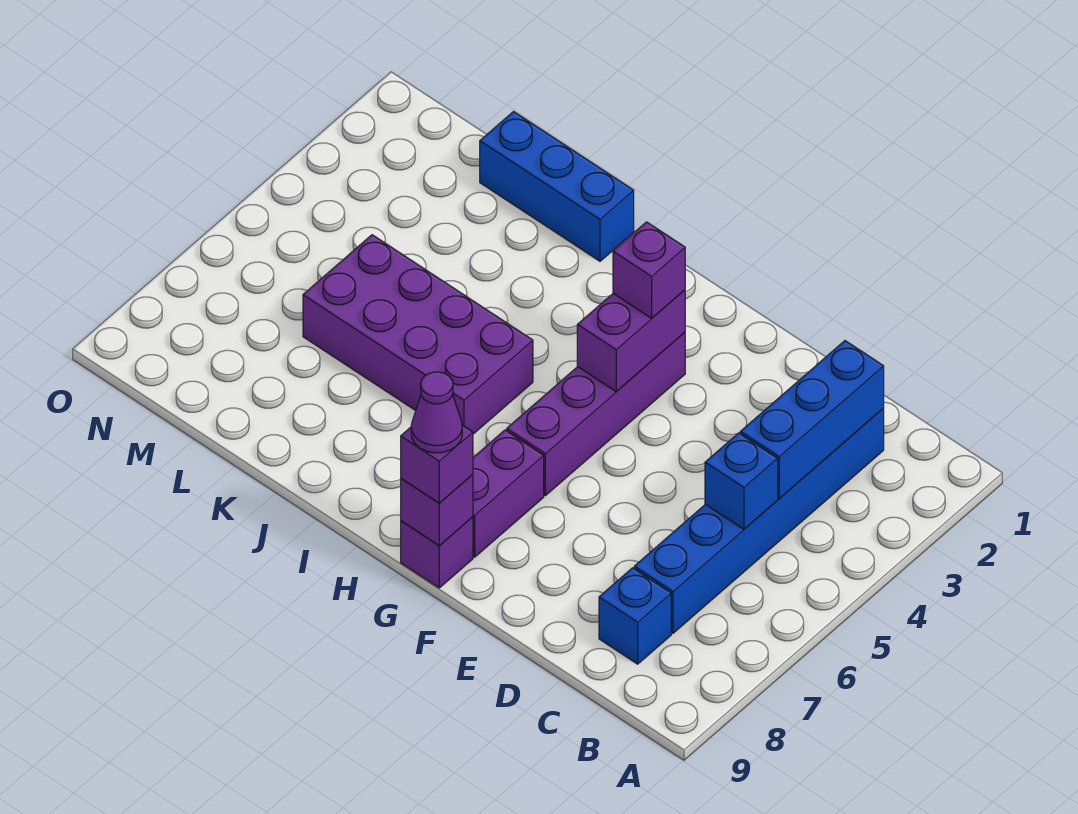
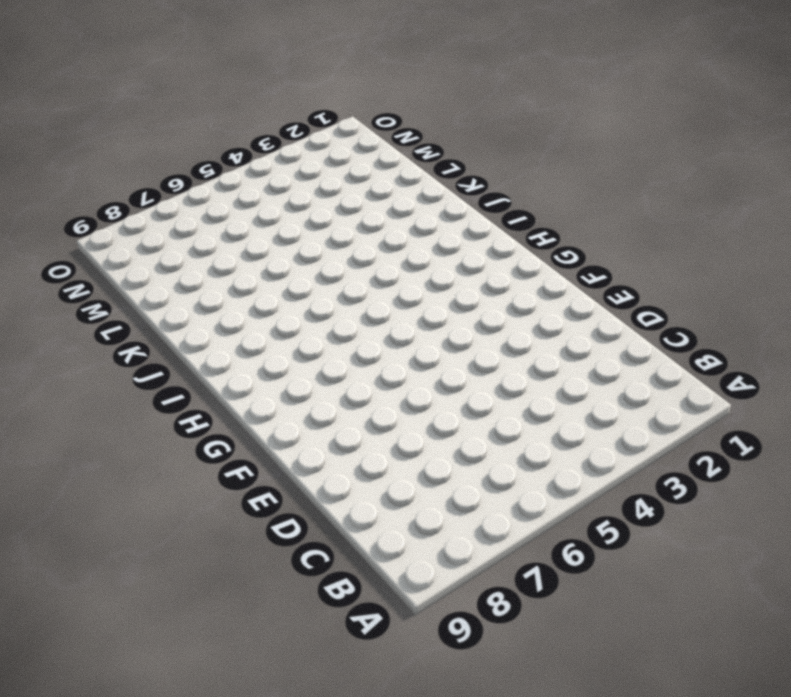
none -> blue brick C2:C7 level 1
none -> blue brick C8 level 1
none -> purple brick G3:G6 level 1

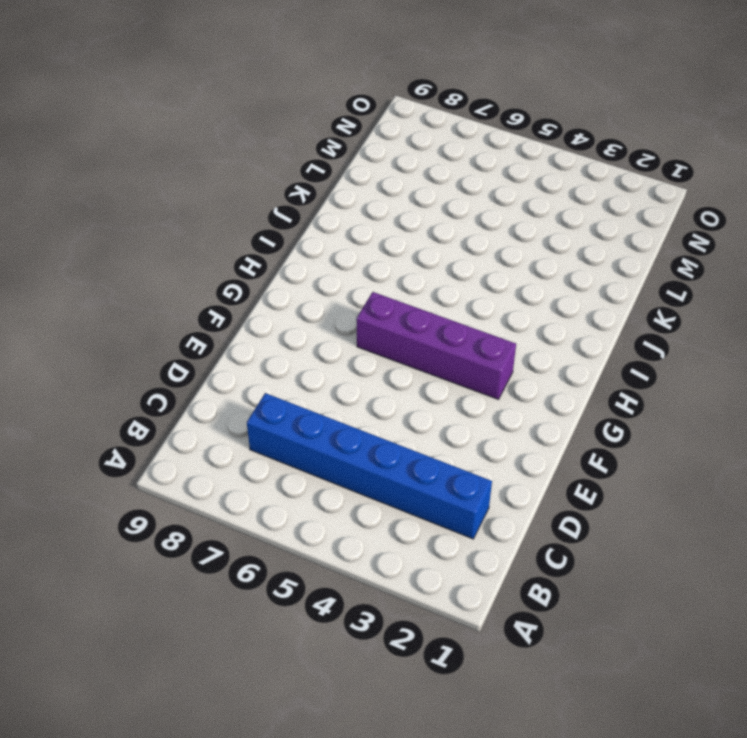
none -> blue brick C8 level 1
none -> purple brick G7:G8 level 1
none -> purple brick G9 level 1

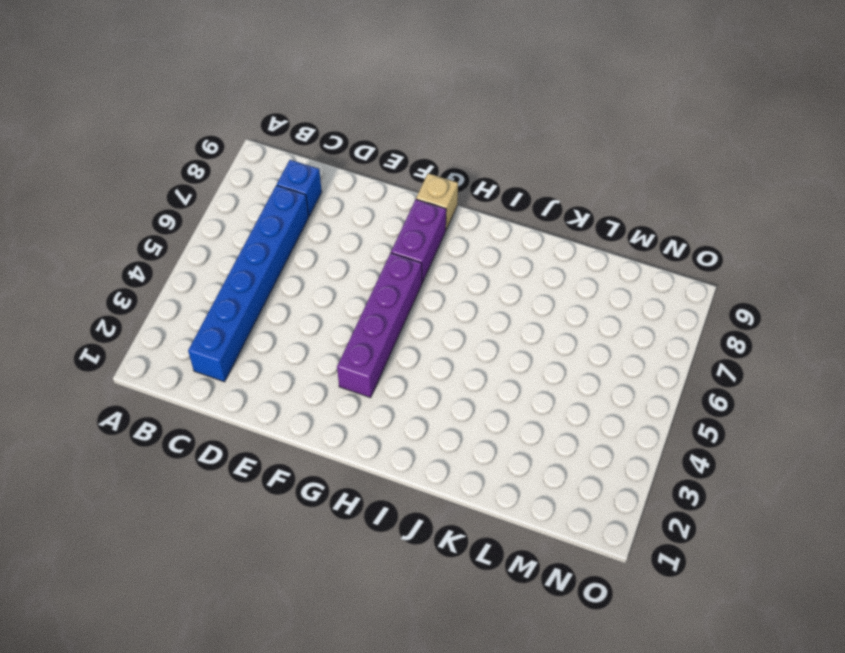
tan brick G9 level 1 -> purple brick G9 level 1
none -> purple brick I5:L6 level 1
none -> blue brick J1:L1 level 1
none -> blue brick C2:C4 level 2

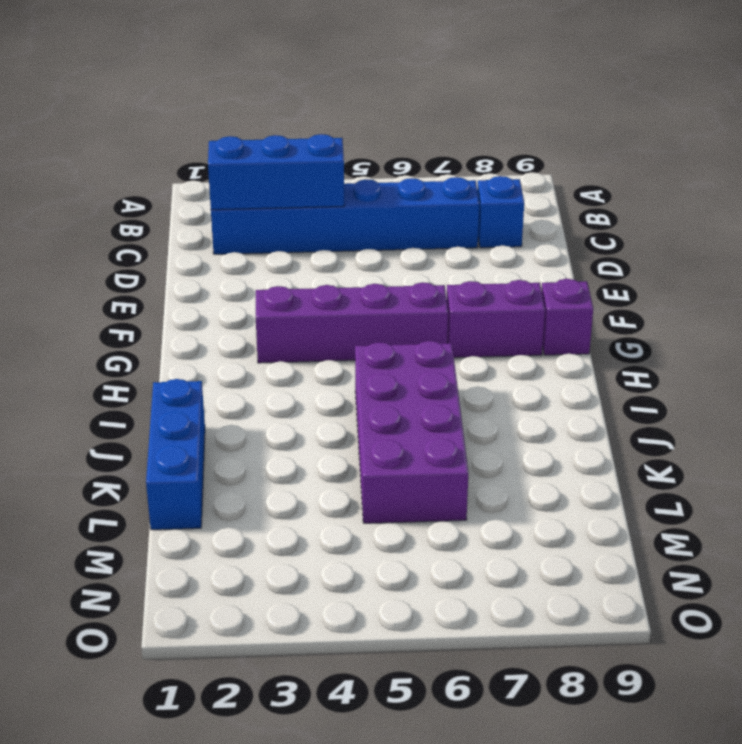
none -> blue brick C5 level 2
none -> purple brick G3:G4 level 2
none -> purple brick G9 level 2

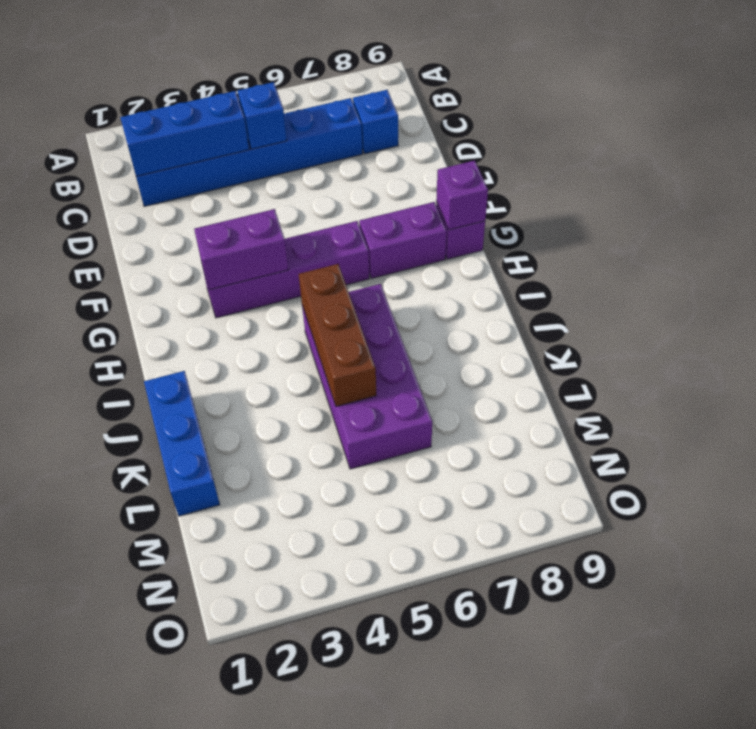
brown brick I5:K5 level 2 -> none
none -> purple brick G3 level 3
none -> purple brick G9 level 3
none -> purple cone G9 level 4

